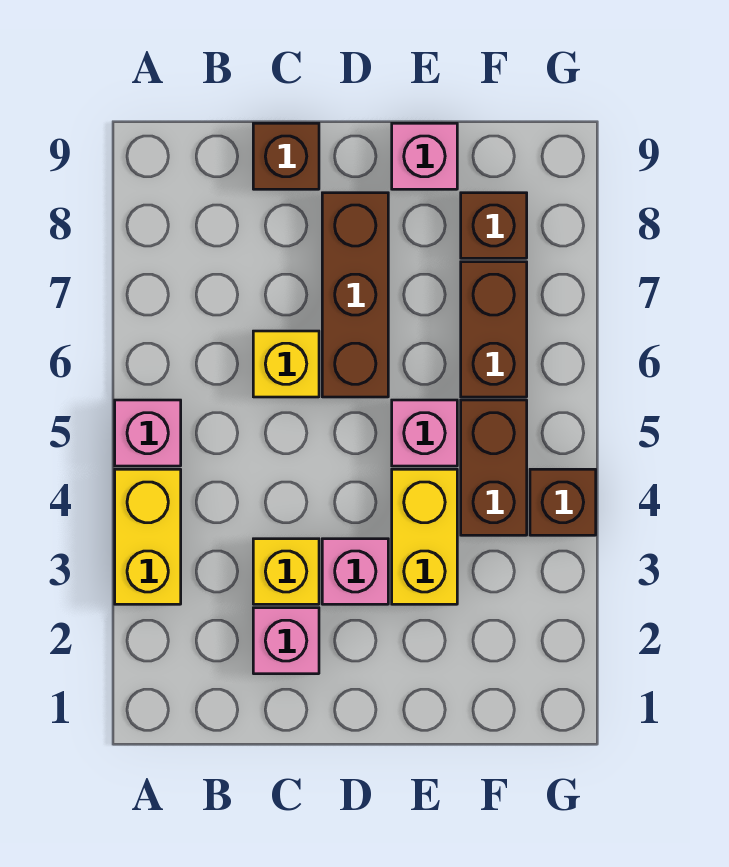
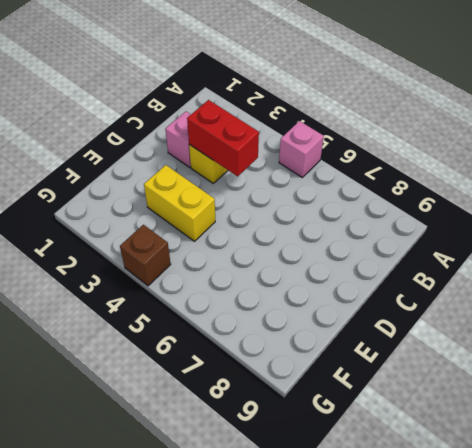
red brick C3:C4 level 2 -> none
none -> yellow brick A3:A4 level 1
none -> yellow brick C6 level 1
none -> brown brick C9 level 1

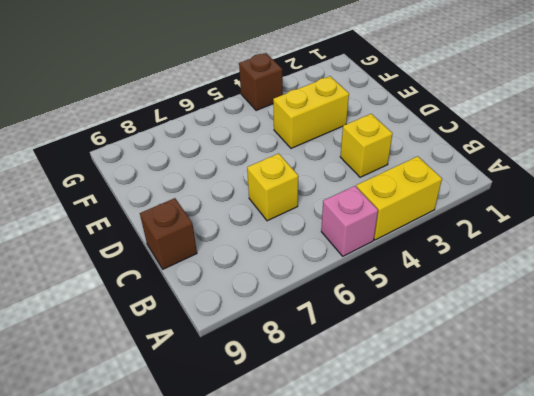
none -> pink brick C2 level 1
none -> pink brick D3 level 1
none -> brown brick D6:D8 level 1

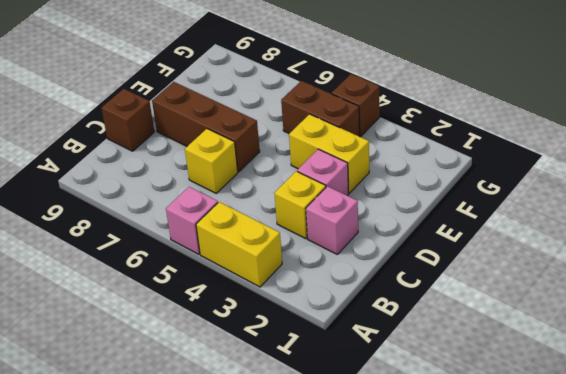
none -> pink brick E5 level 1
none -> pink brick E9 level 1
none -> brown brick F6:F7 level 1

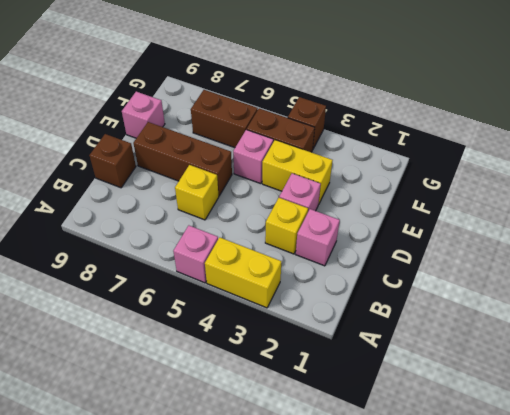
none -> brown brick F8 level 1

